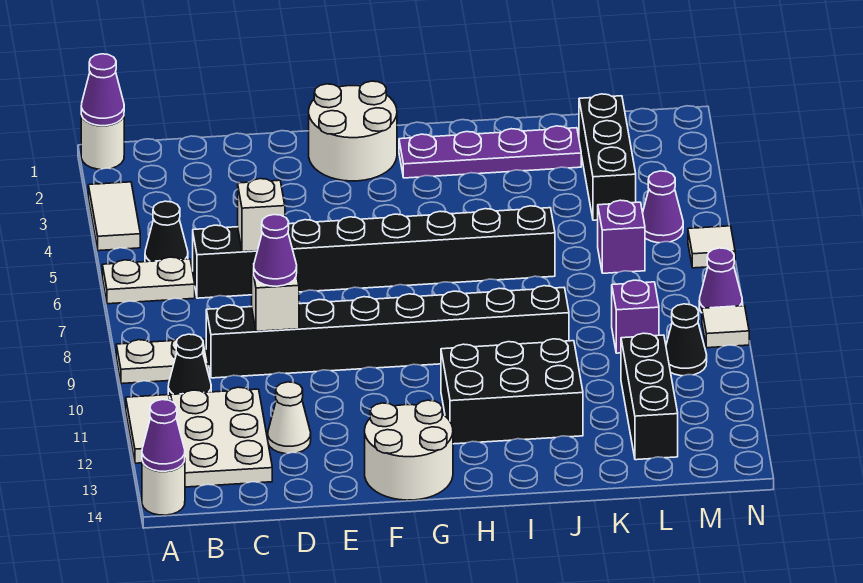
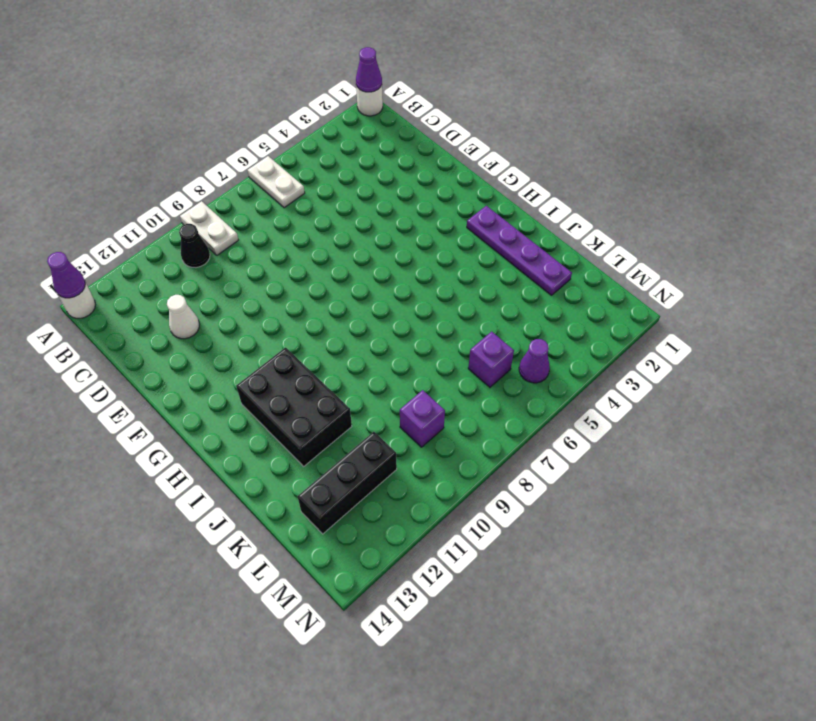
none -> white tile A3:A4 level 1
none -> white tile A11:A12 level 1
none -> black cone B5 level 1
none -> white plate B11:C13 level 1

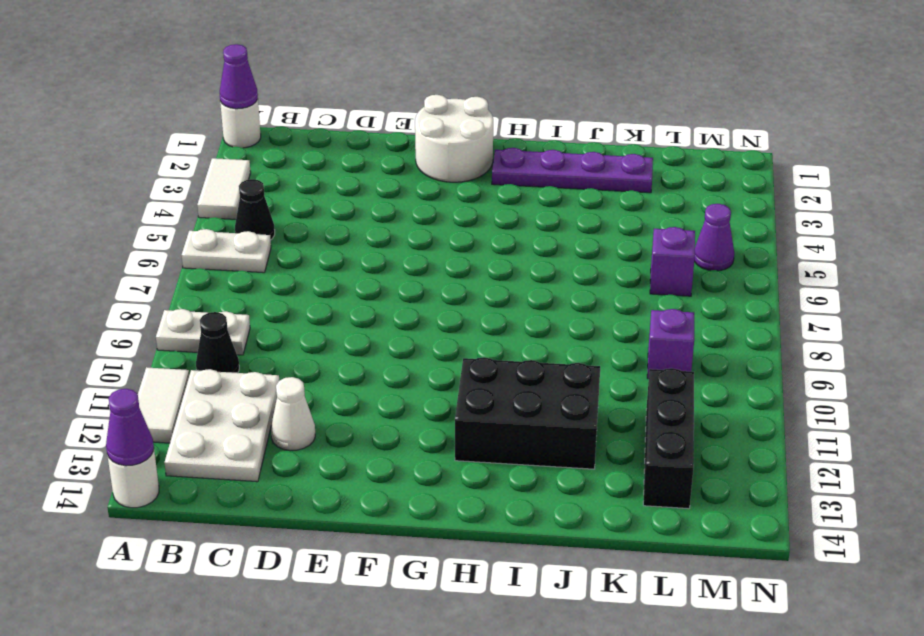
none -> black brick C6:J6 level 1
none -> black brick C9:J9 level 1
none -> white round brick F13:G14 level 1
none -> black brick L2:L4 level 1

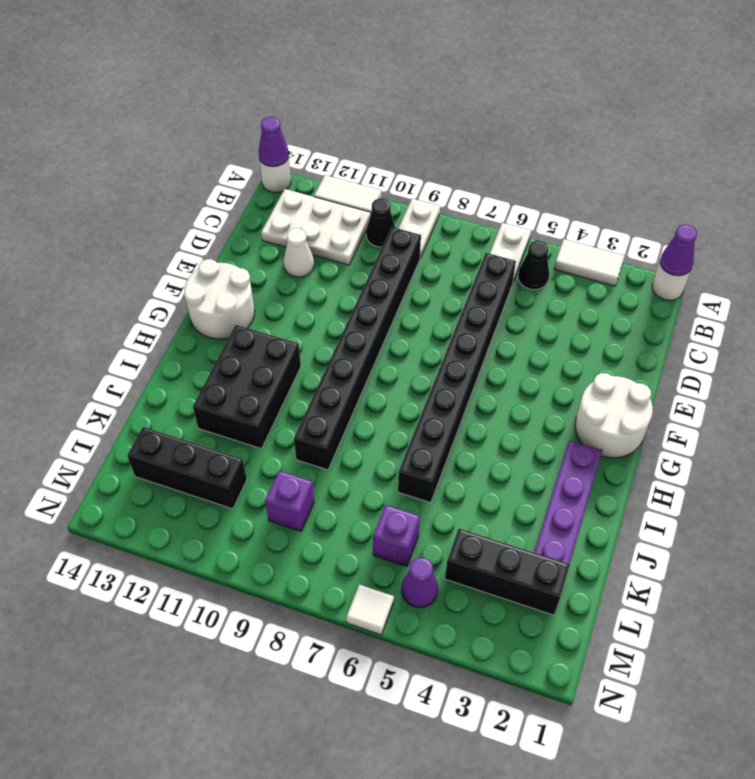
none -> black cone M10 level 1
none -> purple cone N8 level 1
none -> white tile N9 level 1
none -> white brick D6 level 2

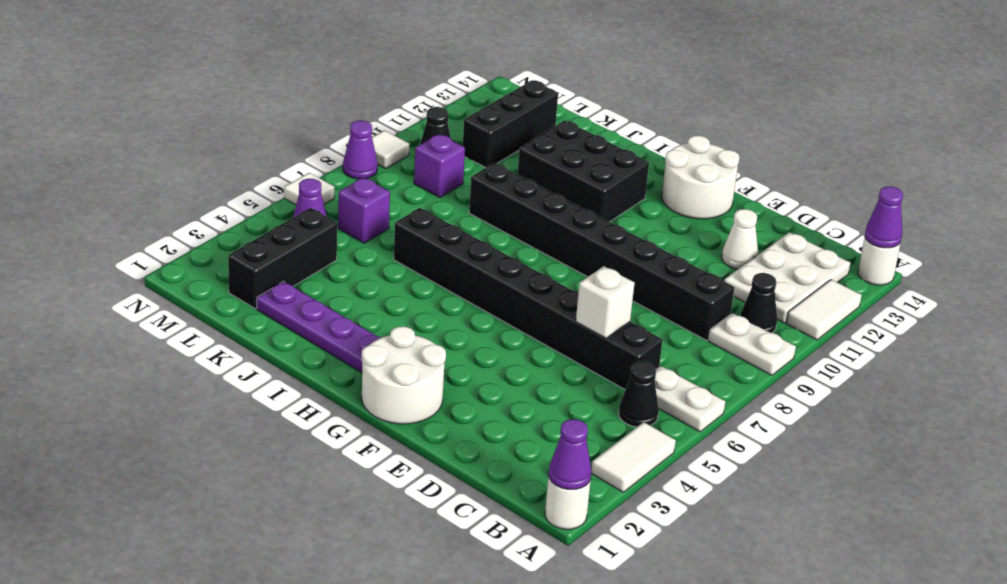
none -> white brick D9 level 2
none -> purple cone D9 level 3

